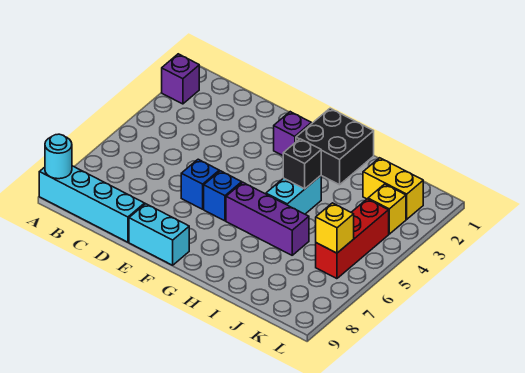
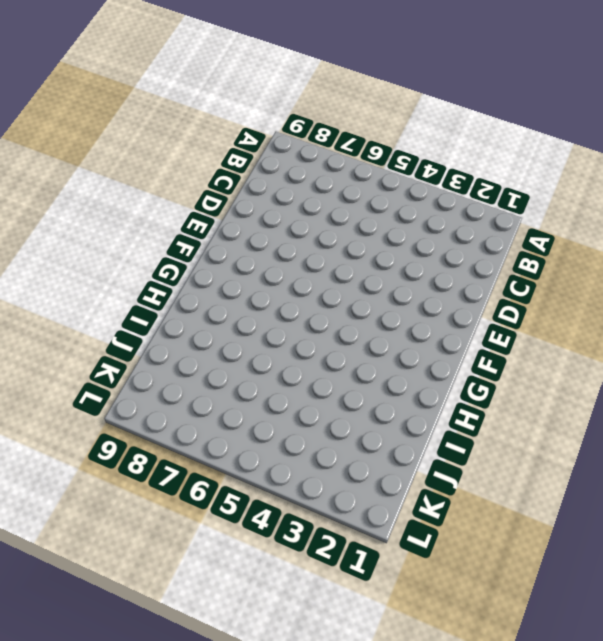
none -> purple brick A2 level 1
none -> cyan brick A9:D9 level 1
none -> blue brick E6 level 1

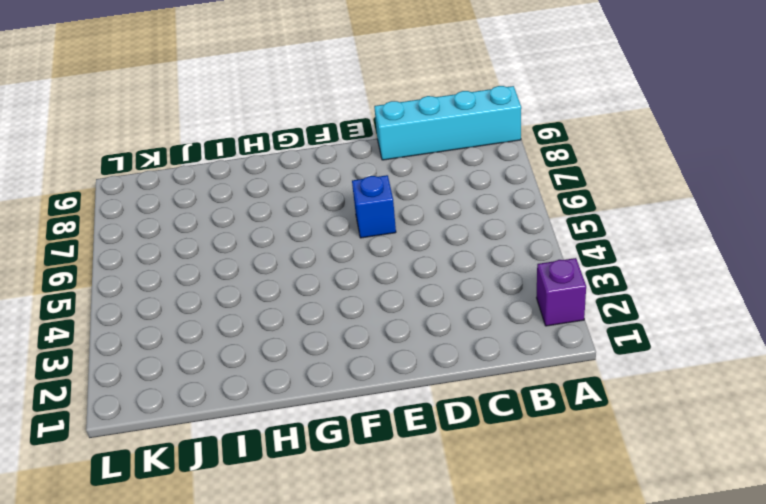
none -> cyan brick E9:F9 level 1
none -> purple brick F2 level 1
none -> blue brick F6 level 1

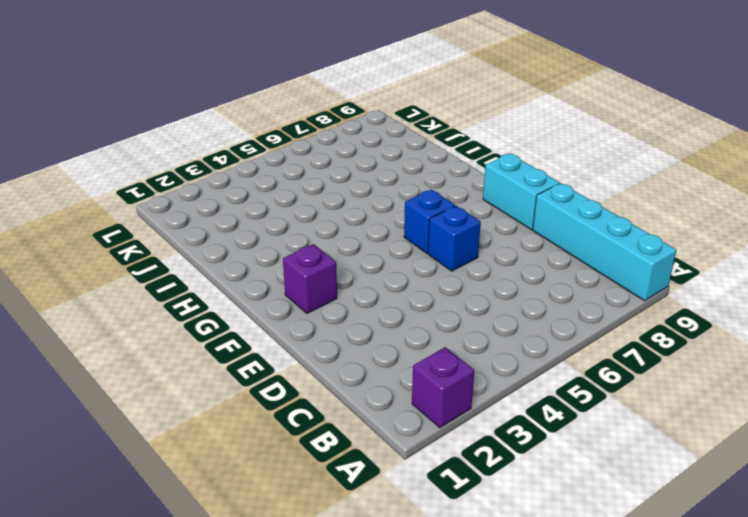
none -> black brick G1:H2 level 1
none -> purple brick G6:I6 level 1
none -> cyan brick H4:H5 level 1

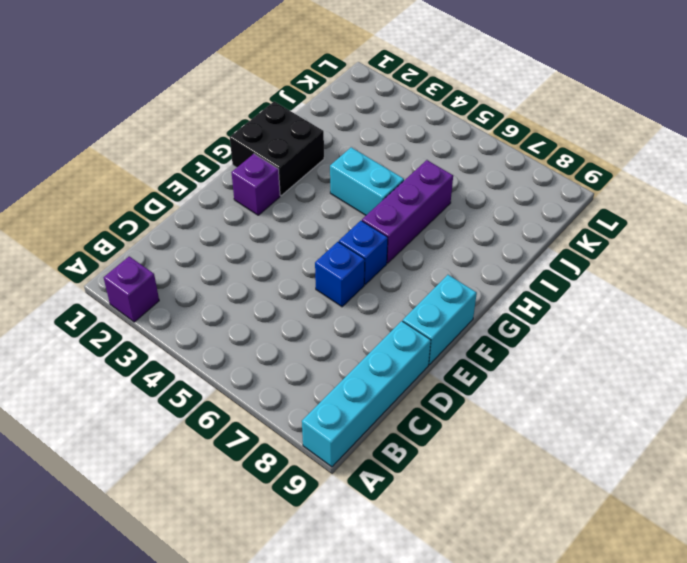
none -> yellow brick J2:K2 level 1
none -> yellow brick K3 level 1
none -> red brick K4:K6 level 1

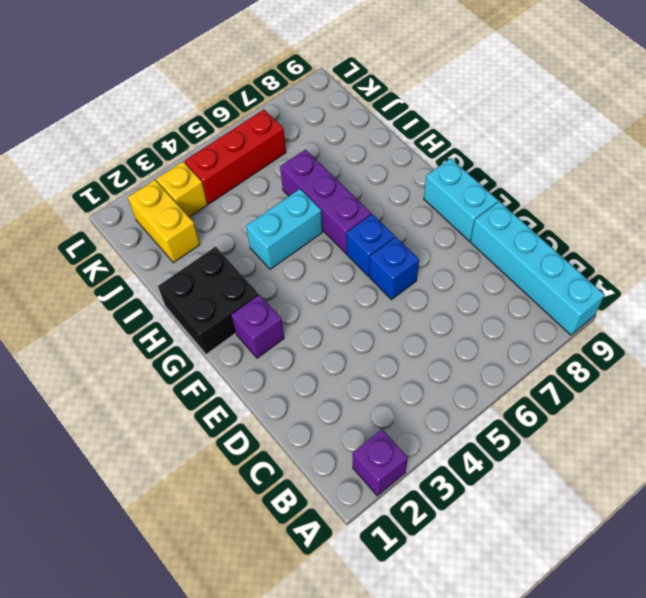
none -> cyan round brick A9 level 2
none -> black brick H4 level 2
none -> yellow brick K6 level 2

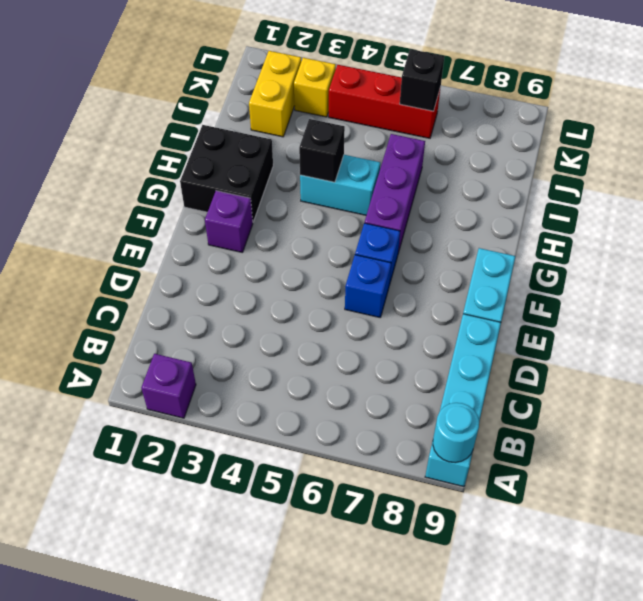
black brick K6 level 2 -> yellow brick K6 level 2

